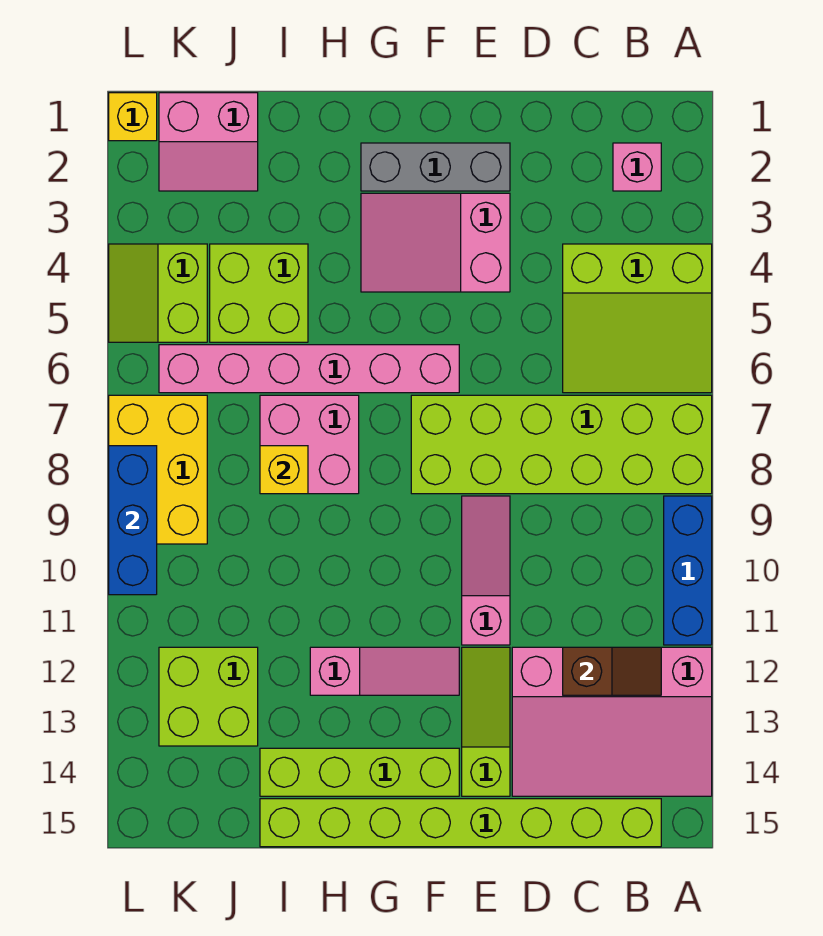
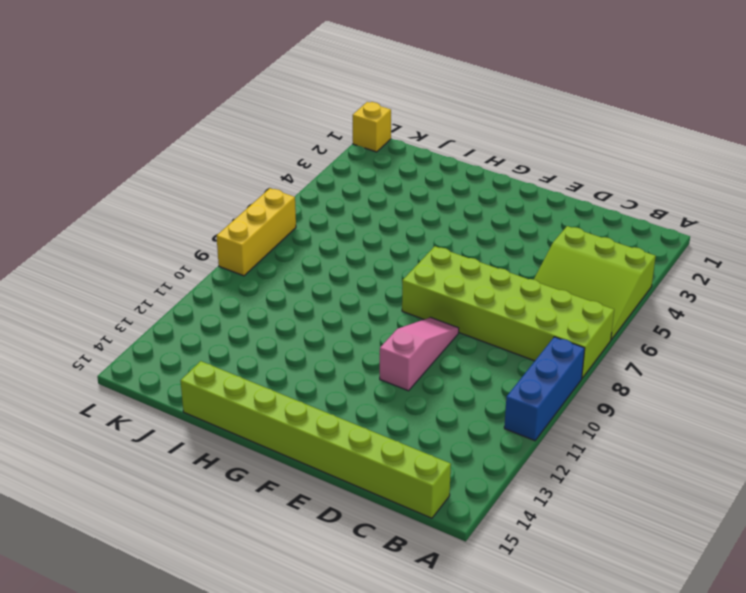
yellow brick L7:L9 level 1 -> yellow brick K7:L9 level 1
none -> pink slope A12:D14 level 1 top 12
none -> pink brick B2 level 1
none -> grey brick E2:G2 level 1

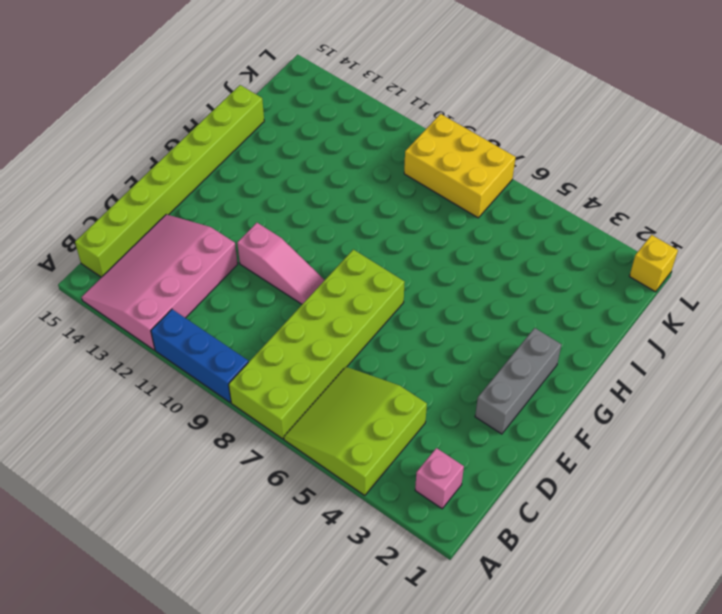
none -> pink slope E3:G4 level 1 top E
none -> lime slope E12:E14 level 1 top 14
none -> pink brick F6:K6 level 1

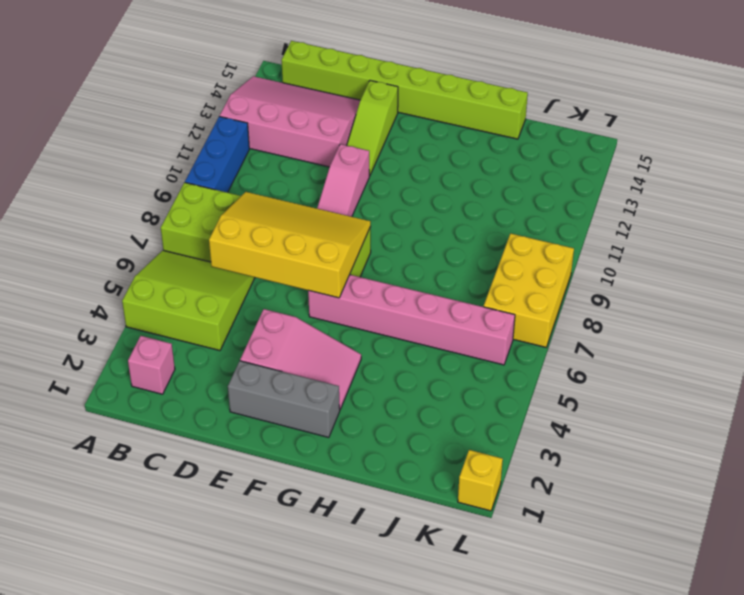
yellow slope C6:F8 level 2 top 6 -> none
none -> pink slope F12:H12 level 1 top H
none -> lime brick F14:I14 level 1
none -> pink brick H7:I8 level 1

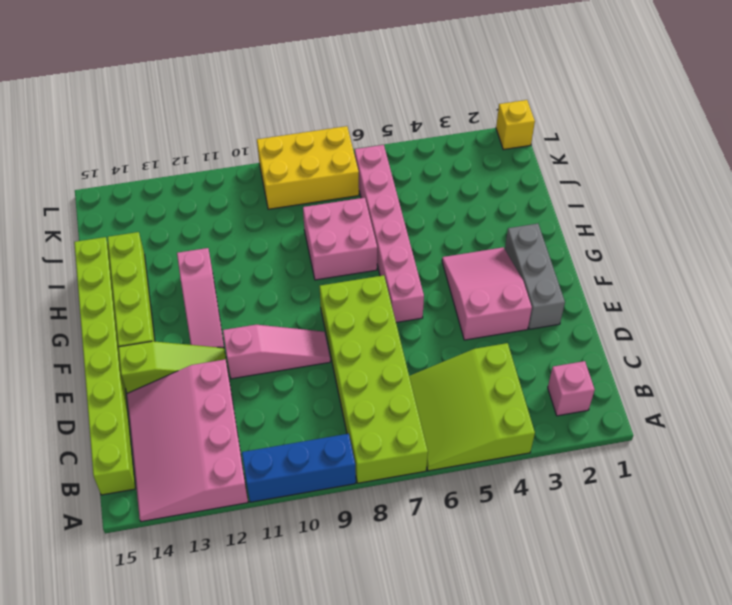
none -> lime brick I4:J5 level 1
none -> pink slope J1:K2 level 1 top 1
none -> lime brick J12:K13 level 1

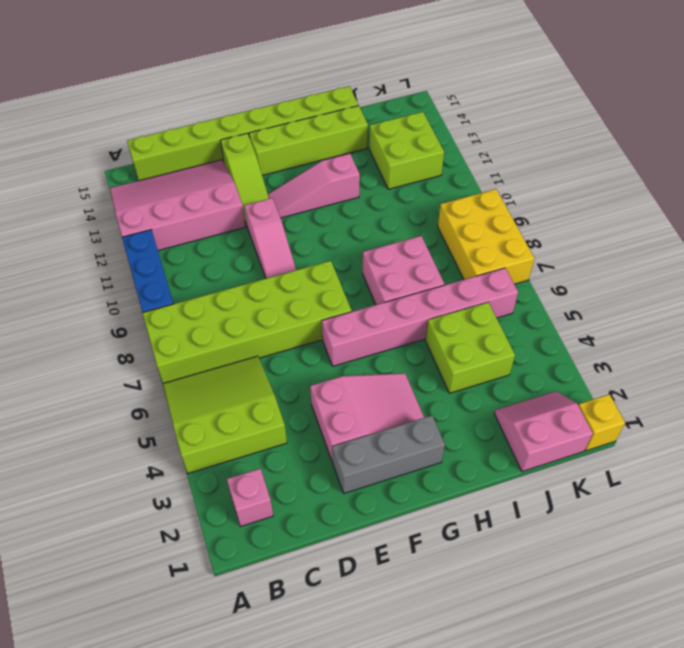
none -> lime slope K4:L5 level 1 top K
none -> brown slope B12:C12 level 2 top C
none -> yellow brick I8 level 2

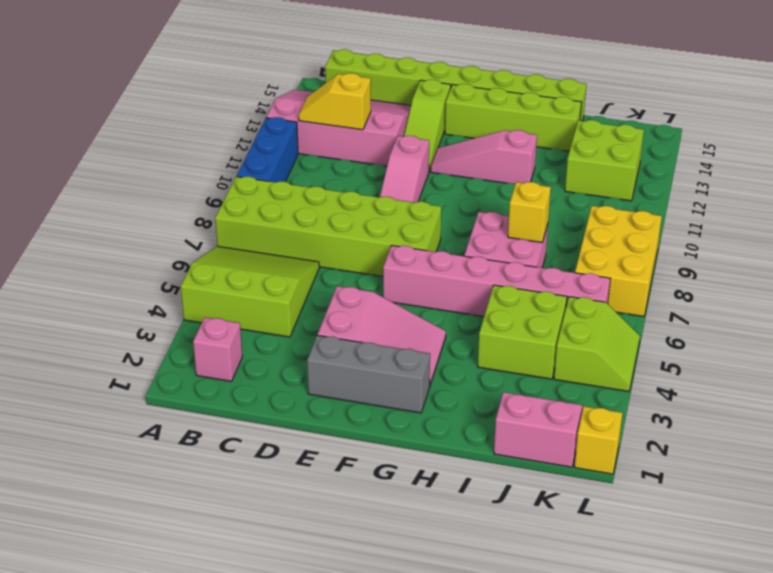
yellow slope B12:C12 level 2 top C -> brown slope B12:C12 level 2 top C
none -> blue brick L8:L10 level 2

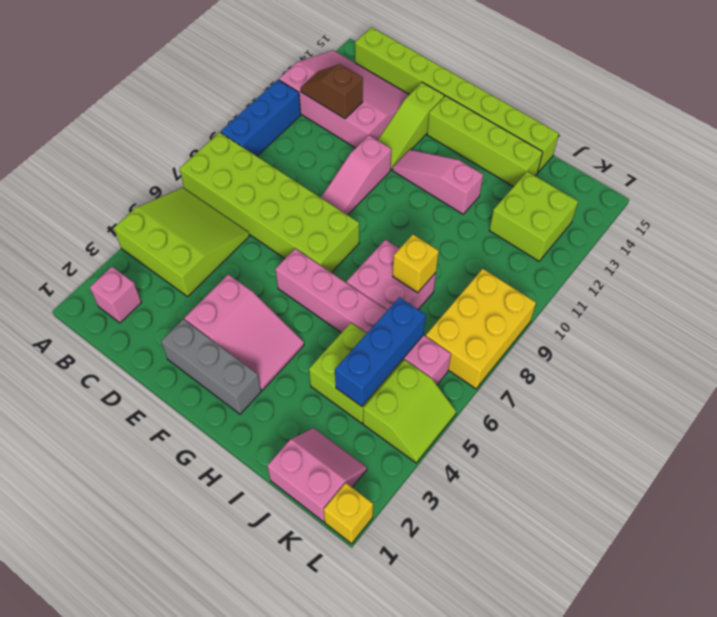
blue brick J4:J6 level 2 -> blue brick L8:L10 level 2

